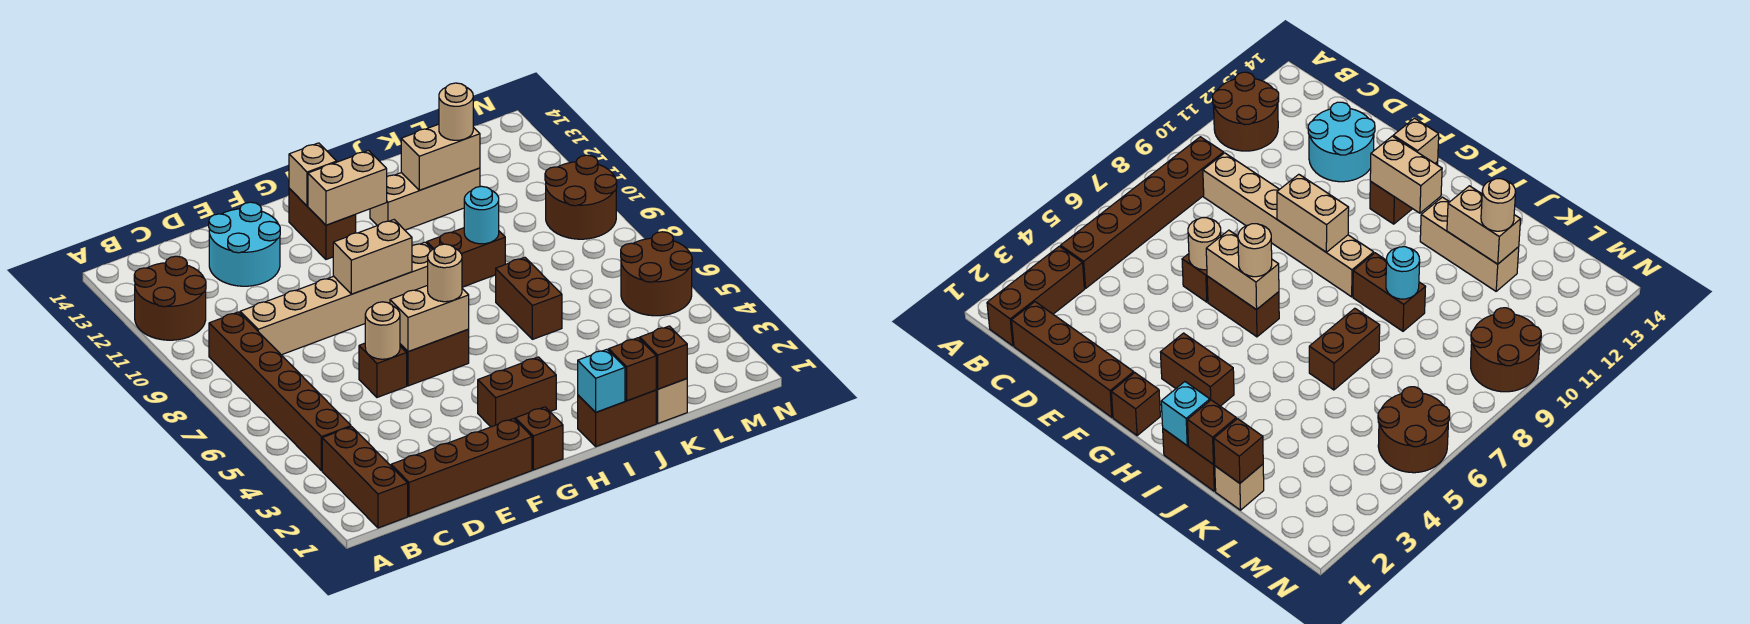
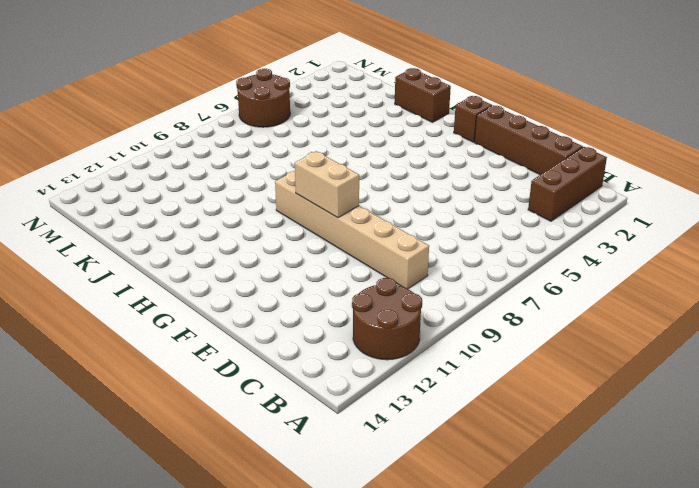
none -> brown brick B4:B9 level 1
none -> cyan round brick D12:E13 level 1
none -> brown brick E6 level 1
none -> brown brick F6:G6 level 1

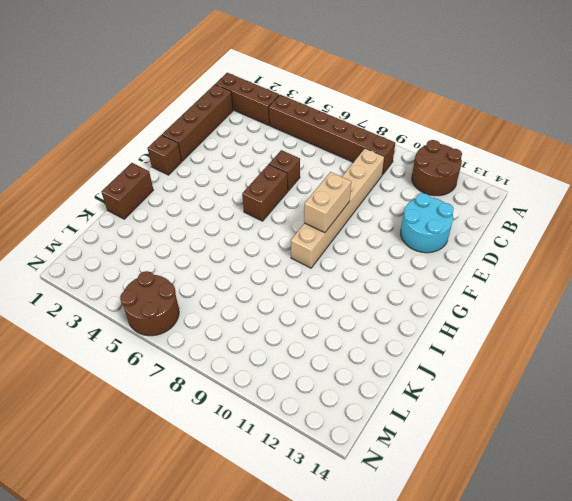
none -> brown brick G3:H3 level 1
none -> brown brick G12:G13 level 1
none -> brown brick I9:J9 level 1
none -> tan brick I12:K12 level 1

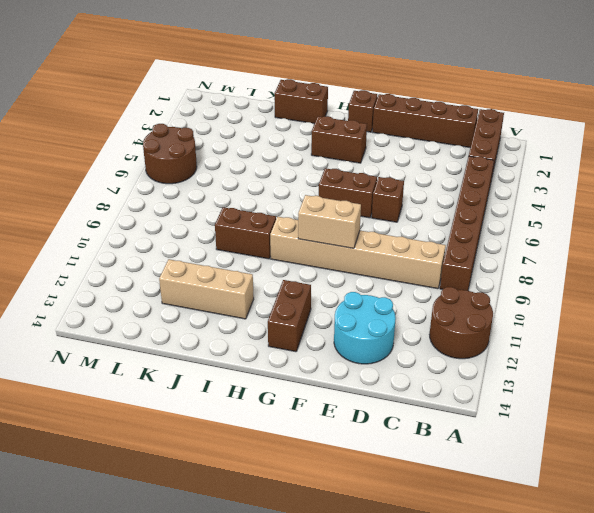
none -> brown brick J6:J7 level 1
none -> tan brick K1 level 1
none -> brown round brick M9:N10 level 1
none -> tan round brick E6 level 2

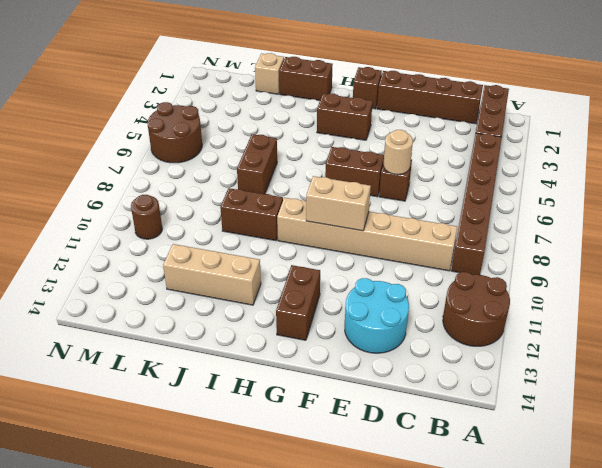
brown round brick M10 level 1 -> brown round brick M9:N10 level 1
none -> tan brick F6:G6 level 2
none -> tan brick G12:H12 level 2
none -> tan brick G13 level 2
none -> cyan brick I1 level 2

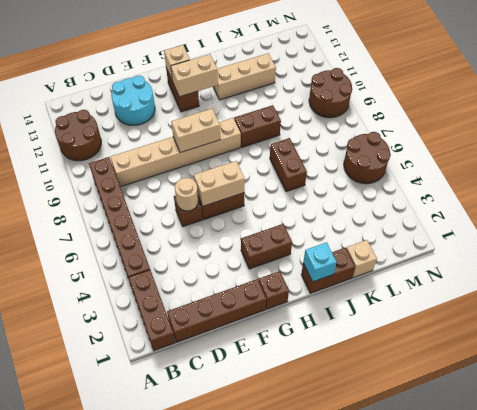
none -> brown brick J1 level 2
none -> cyan round brick J9 level 2
none -> tan brick J12:K12 level 2
none -> brown brick K1 level 2

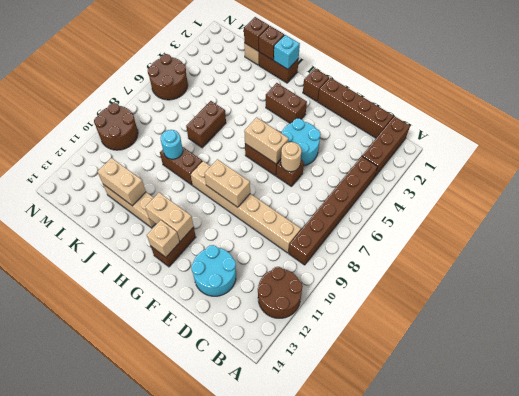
cyan round brick E4:F5 level 1 -> none
none -> tan round brick G6 level 3
none -> tan round brick K12 level 3

